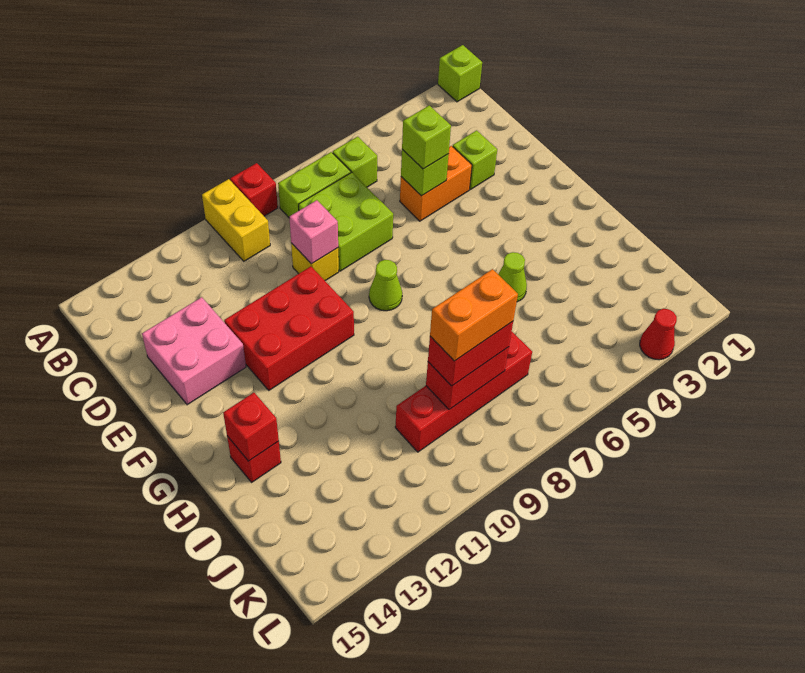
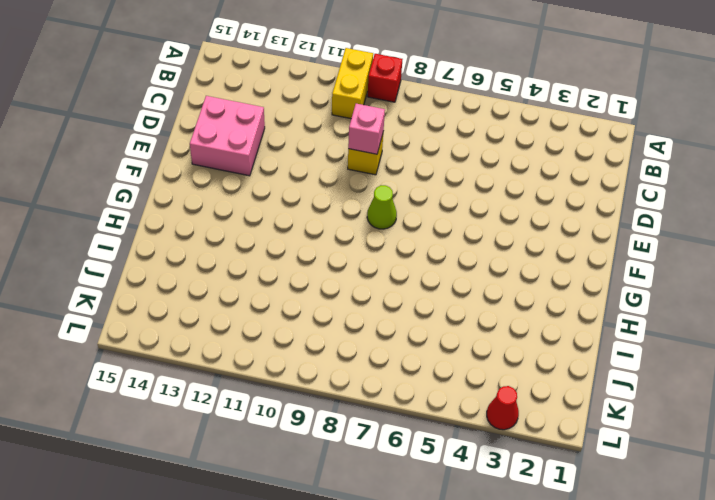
none -> lime brick A1 level 1
none -> lime brick B6 level 1
none -> lime brick B7:B8 level 1

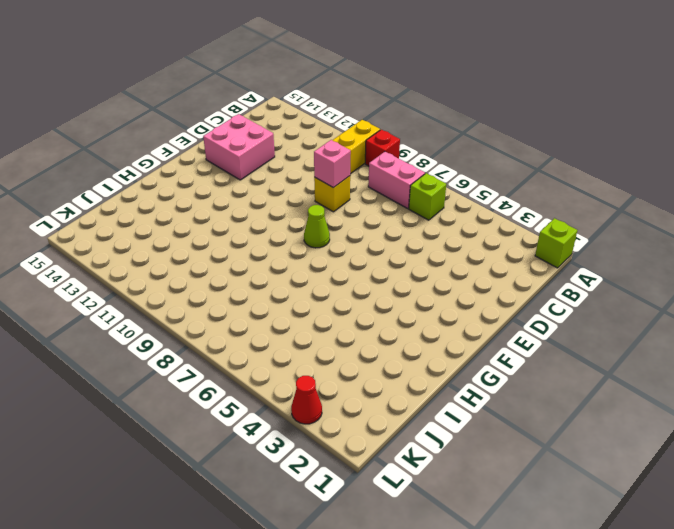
pink brick B7:B8 level 1 -> lime brick B7:B8 level 1
none -> lime brick C7:D8 level 1
none -> lime brick D3 level 1
none -> orange brick D4:D5 level 1

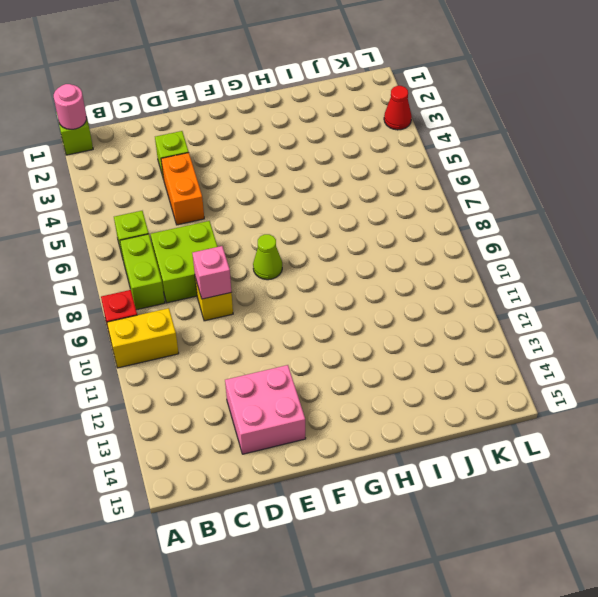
pink round brick A1 level 2 -> none
none -> red brick E10:F12 level 1
none -> lime cone H5 level 1
none -> red brick H14 level 1

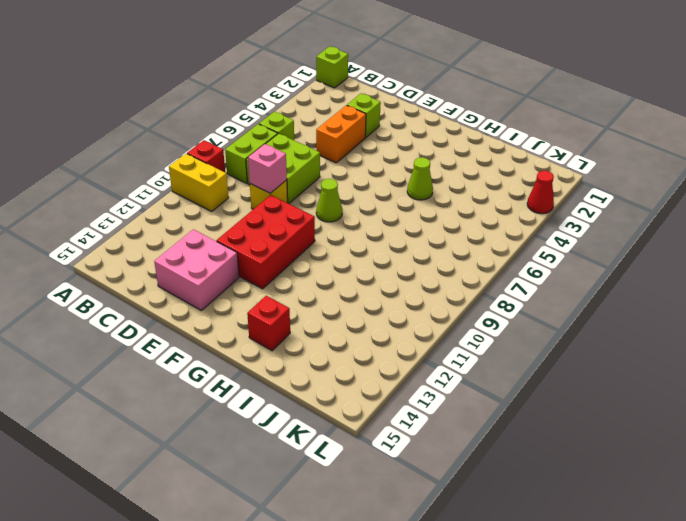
none -> red brick J7:J10 level 1
none -> lime brick D5 level 2
none -> red brick H14 level 2

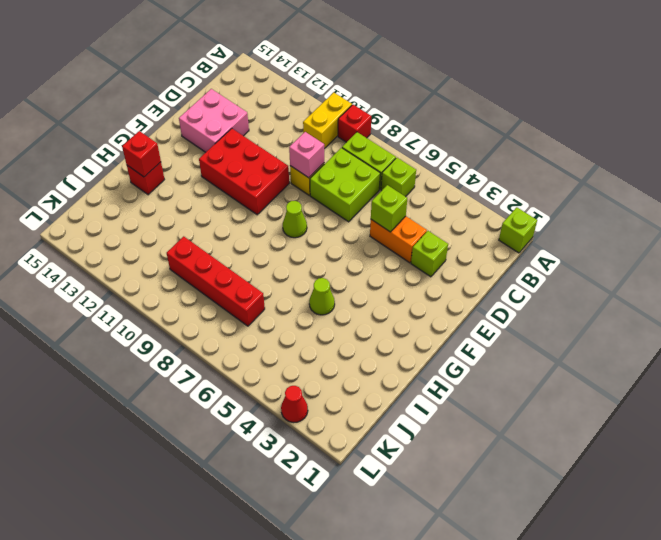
none -> red brick J8:J9 level 2
none -> lime brick D5 level 3
none -> red brick J8:J9 level 3

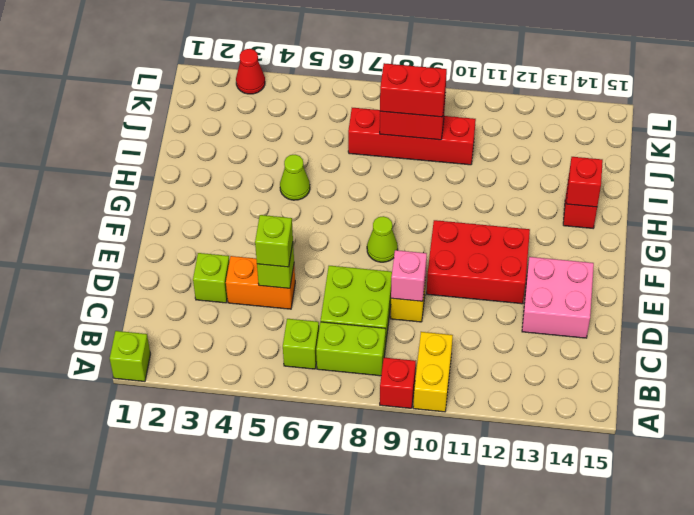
none -> orange brick J8:J9 level 4

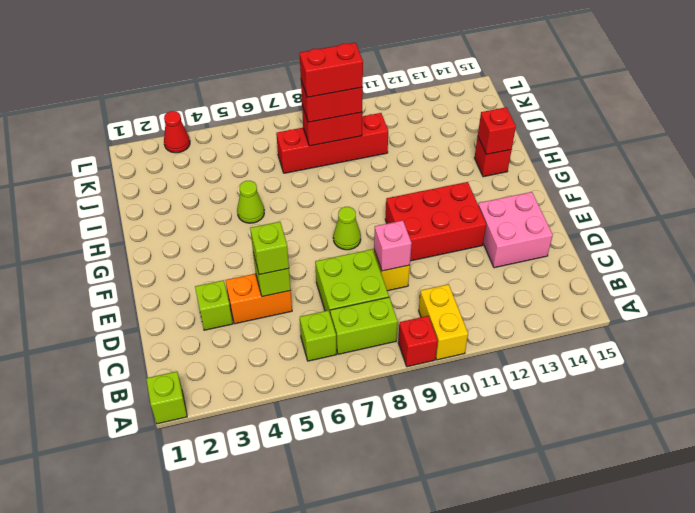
red brick J8:J9 level 4 -> orange brick J8:J9 level 4

